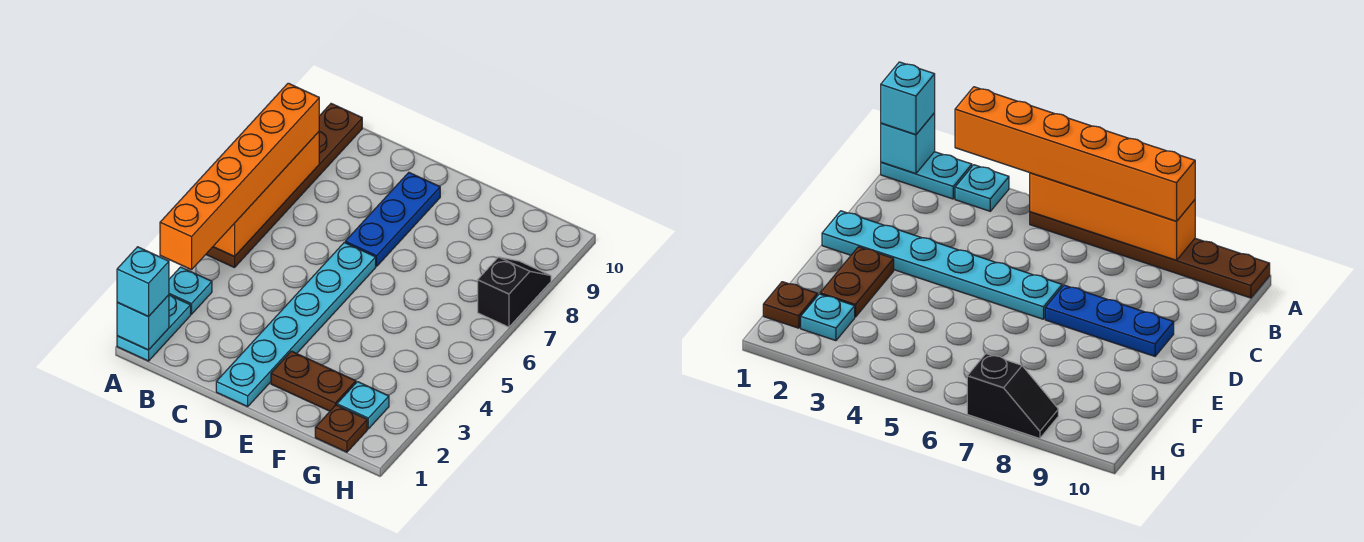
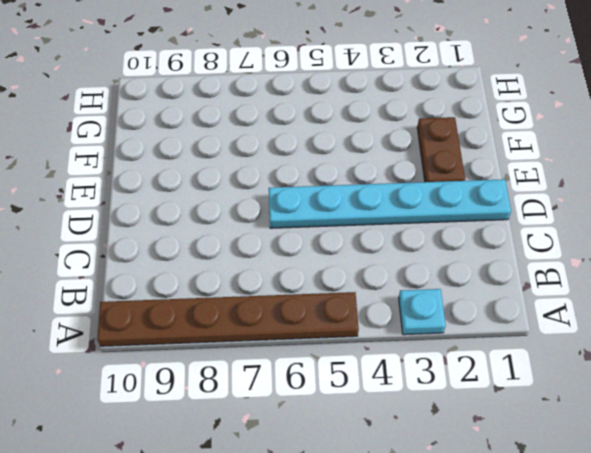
none -> cyan plate A1:A2 level 1
none -> blue plate D7:D9 level 1
none -> brown plate G1 level 1

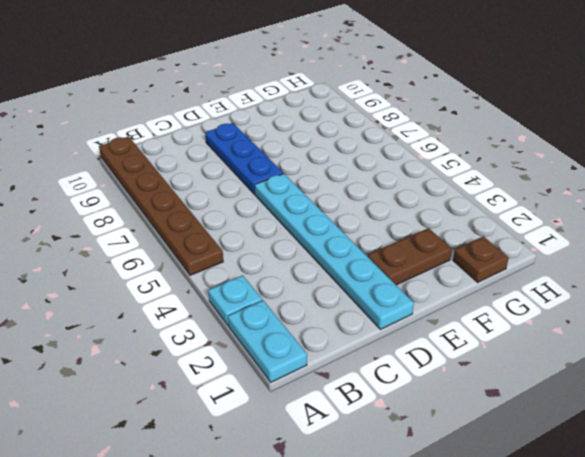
none -> cyan plate G2 level 1
none -> black slope H7:H8 level 1 top 7
none -> cyan brick A1 level 2

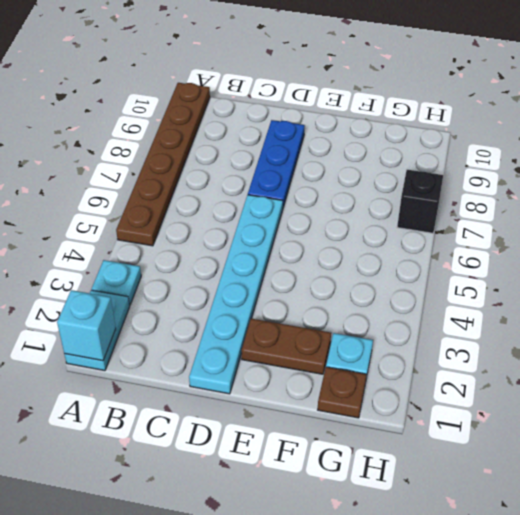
none -> orange brick A5:A8 level 2
none -> cyan brick A1 level 3
none -> orange brick A3:A8 level 3

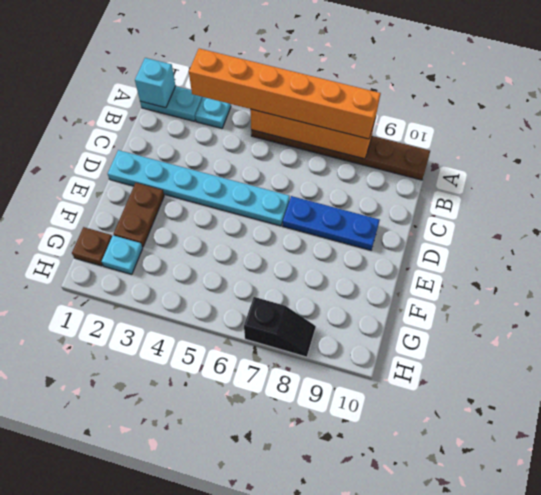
none -> cyan brick A1 level 3

